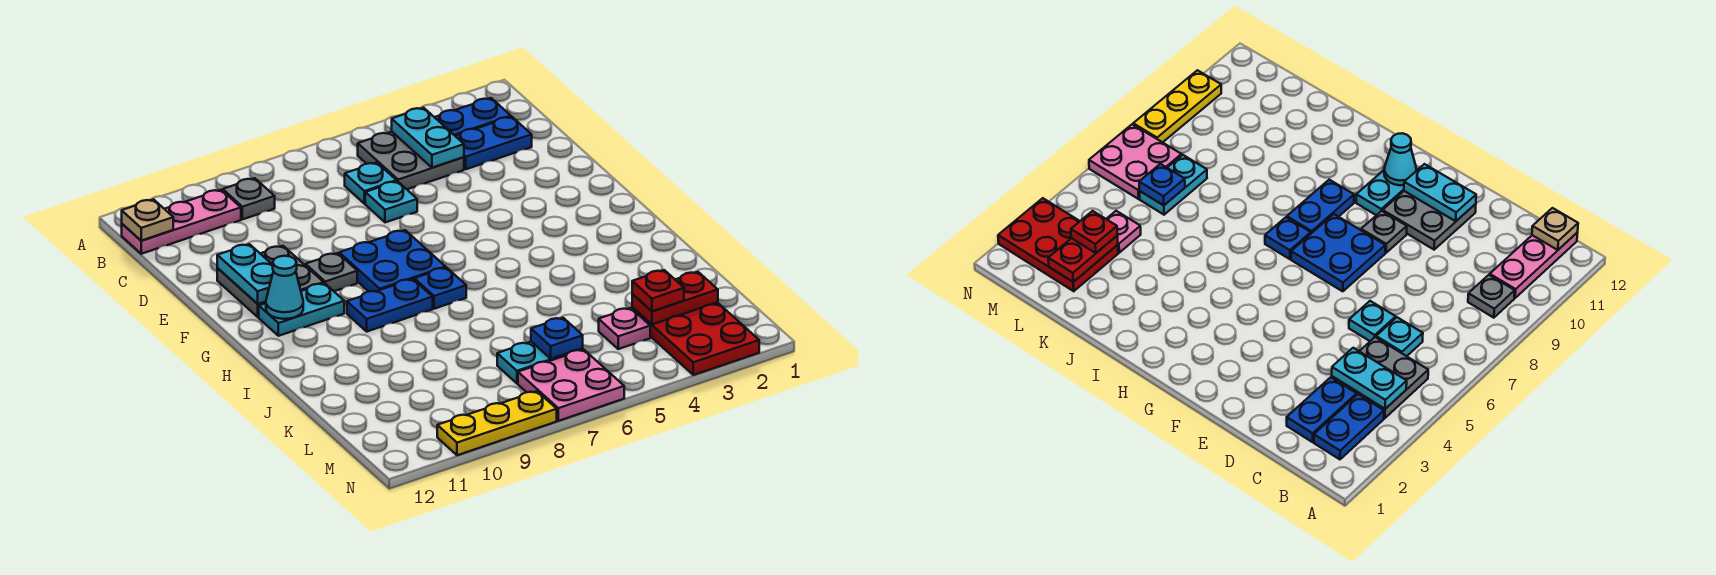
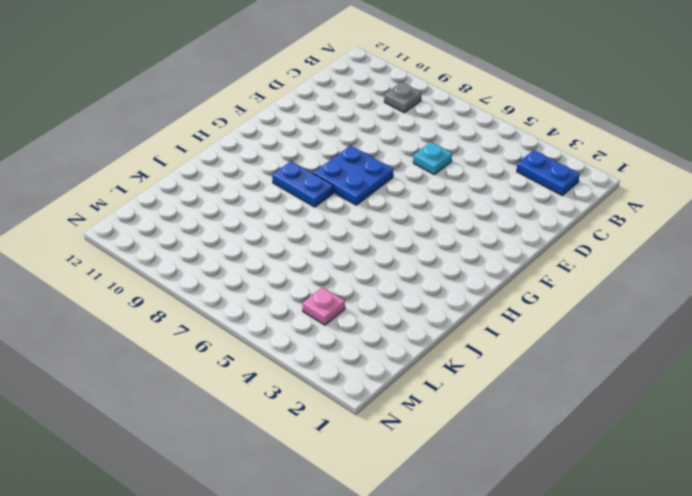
none -> grey plate B4:C5 level 1
none -> pink plate B10:B12 level 1
none -> blue plate C2:C3 level 1

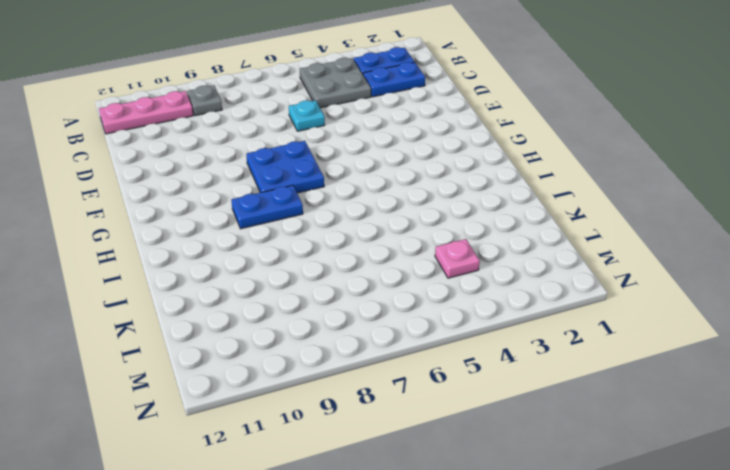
none -> cyan plate C6 level 1
none -> grey plate E10:F11 level 1
none -> grey plate F9 level 1

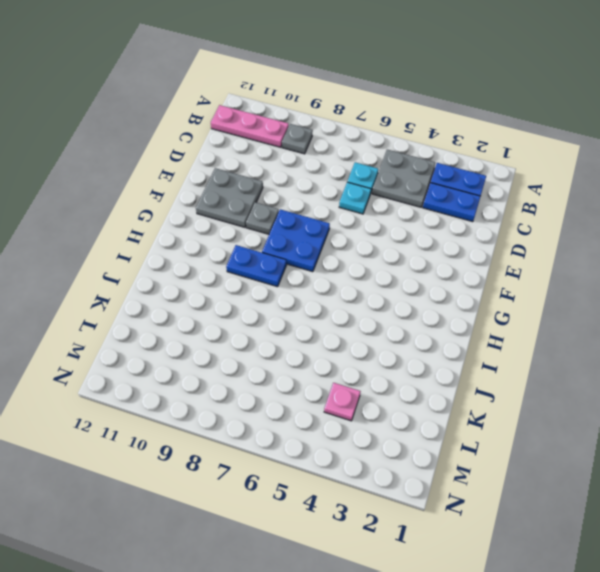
none -> cyan plate G10:G11 level 1
none -> blue plate H7 level 1
none -> red plate L2:N3 level 1

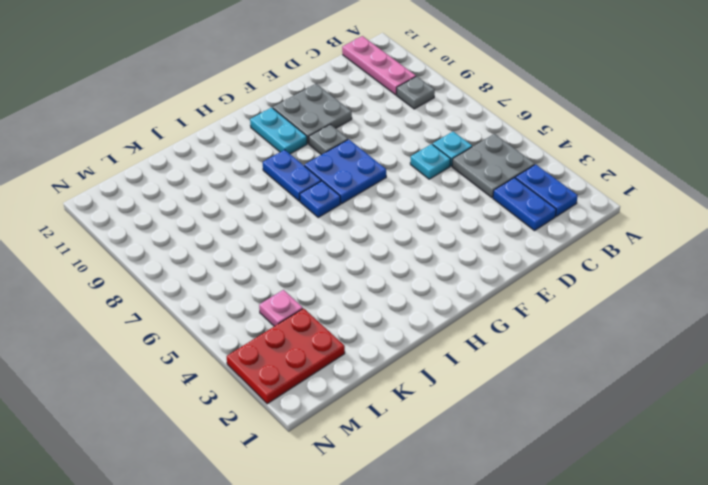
none -> cyan plate L6:L7 level 1
none -> pink plate M6:N7 level 1
none -> yellow plate N8:N10 level 1

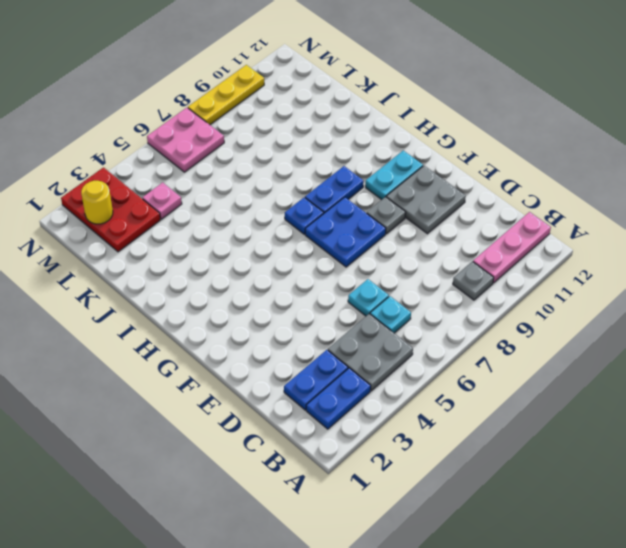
yellow round brick M2 level 2 -> none
none -> cyan plate L6:L7 level 1
none -> cyan plate B4:C4 level 2
none -> tan plate B12 level 2

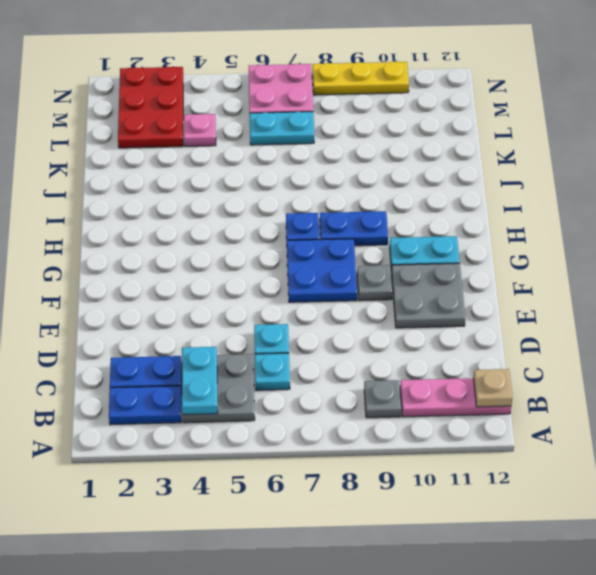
none -> cyan plate E11:F11 level 2
none -> cyan cone G11 level 2
none -> red plate L2:L3 level 2

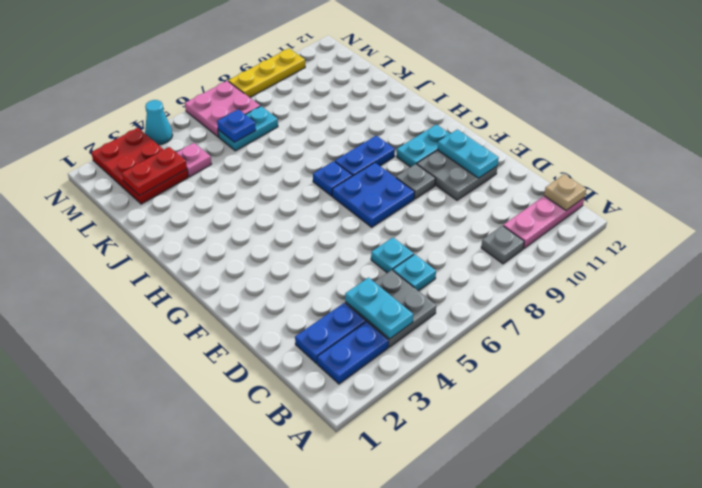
cyan cone N4 level 1 -> cyan cone G11 level 2
none -> red plate L3 level 3

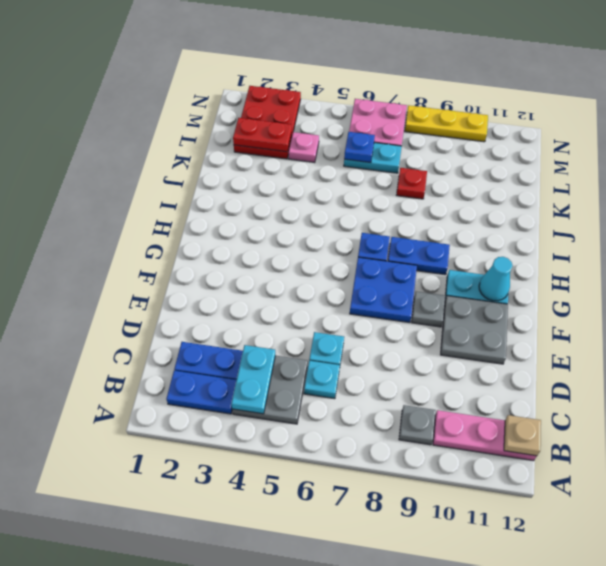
red plate K8 level 1 -> red plate L3 level 3
none -> cyan plate E11:F11 level 2

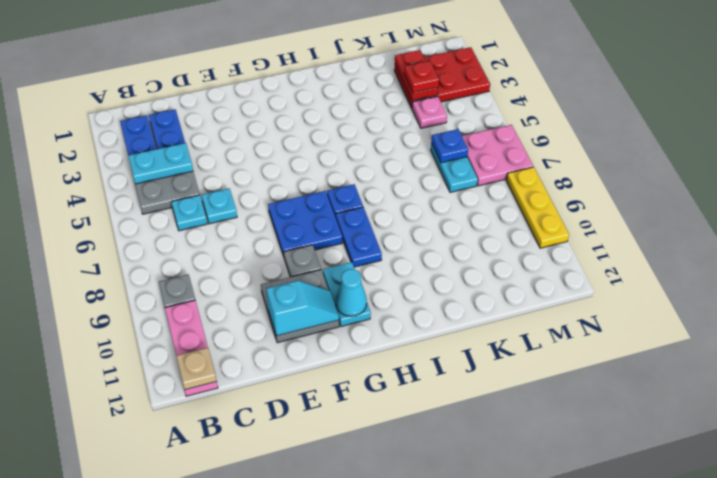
cyan slope E11:F11 level 2 top E -> cyan plate E11:F11 level 2

